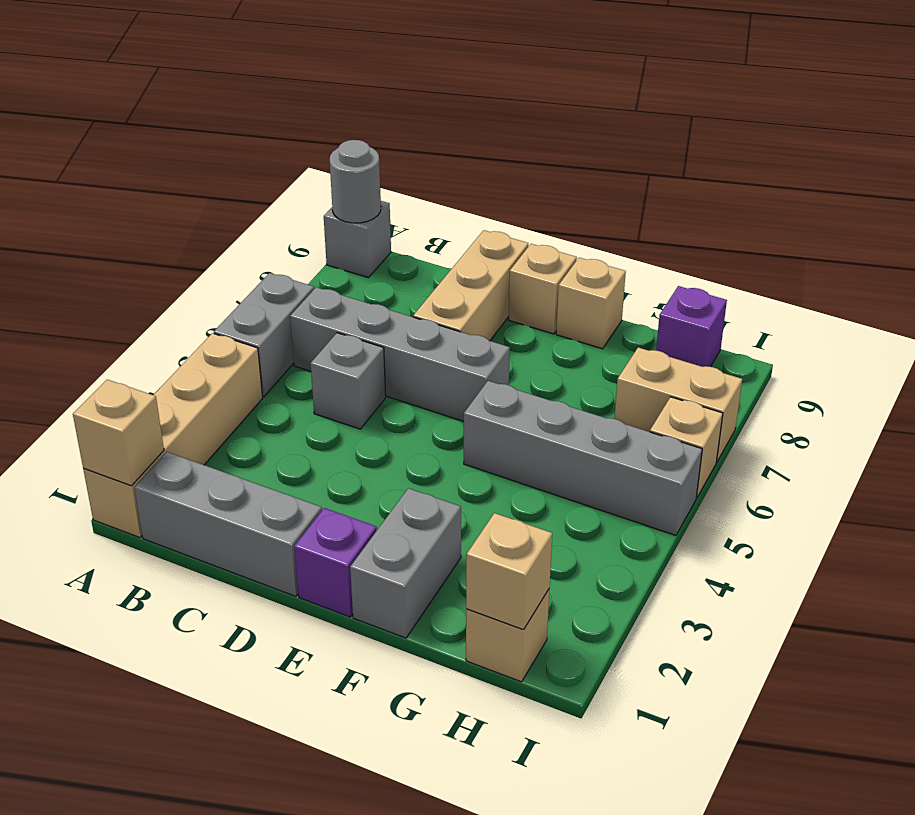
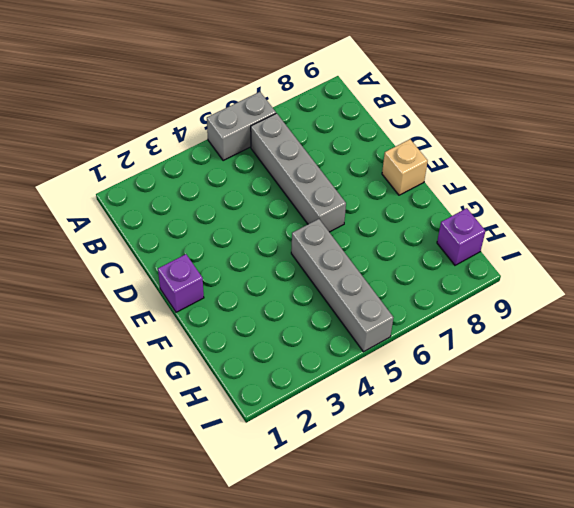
none -> tan brick A1:A4 level 1
none -> grey brick A9 level 1
none -> grey brick B1:D1 level 1

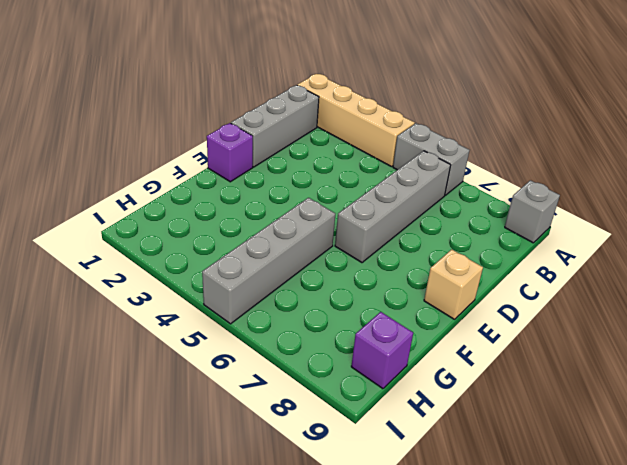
none -> grey brick C5 level 1
none -> tan brick D7:D9 level 1
none -> grey brick F1:F2 level 1

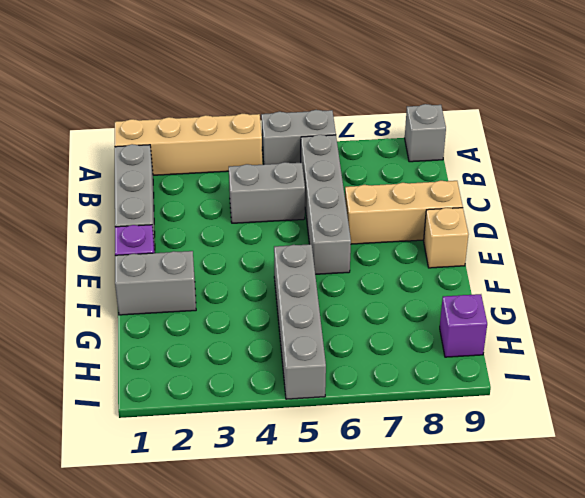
grey brick C4:C5 level 1 -> grey brick C5 level 1
none -> tan brick F9 level 1
none -> tan brick H1 level 1
none -> tan brick H7:I7 level 1

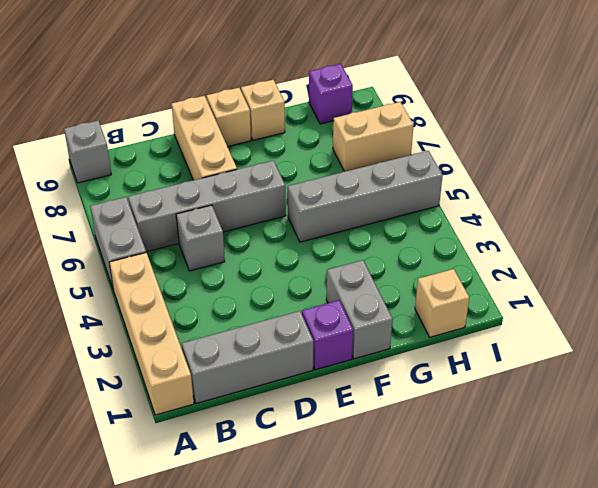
none -> tan brick I6 level 1
none -> tan brick A1 level 2
none -> grey round brick A9 level 2

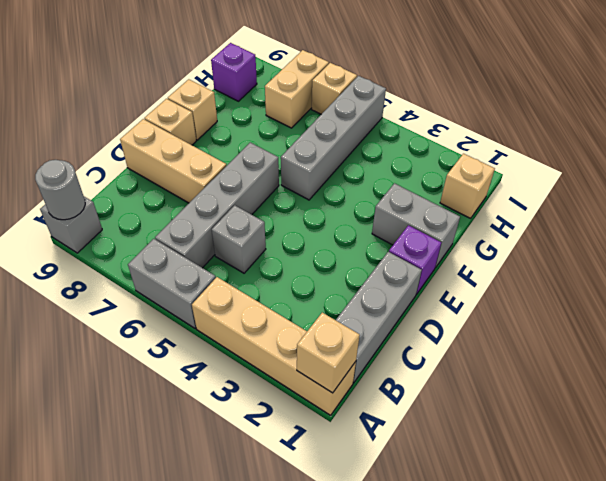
none -> tan brick H1 level 2

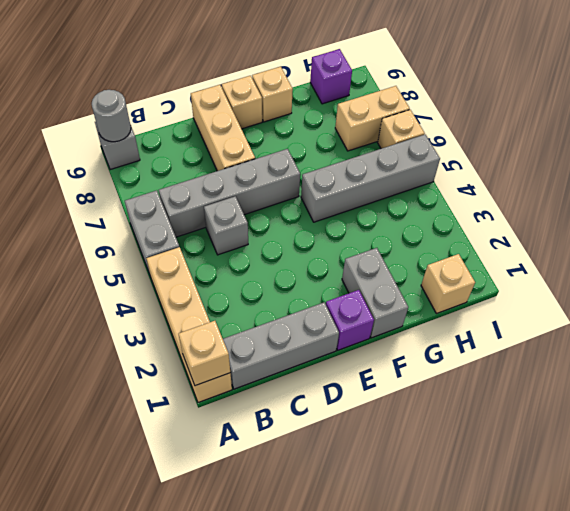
none -> tan brick H1 level 2

